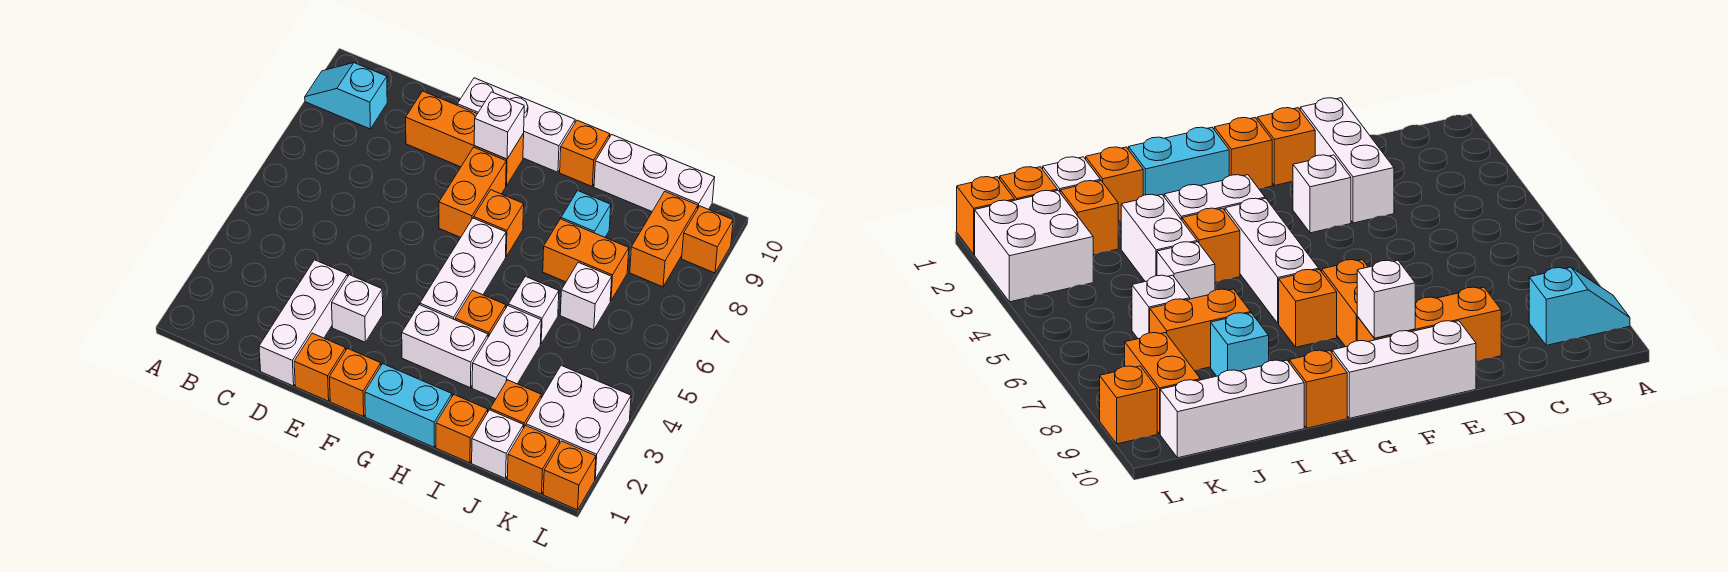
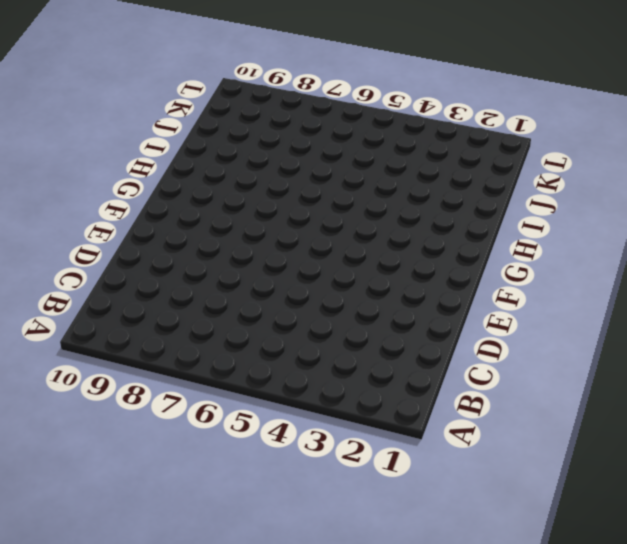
none -> cyan slope A9:B9 level 1 top B
none -> white brick D1:D3 level 1
none -> orange brick D9:F9 level 1

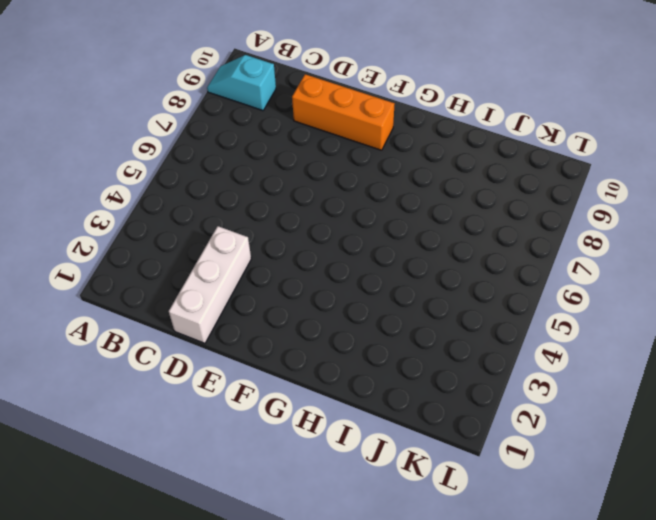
none -> orange brick E1 level 1
none -> white brick E3 level 1
none -> white brick E10:G10 level 1

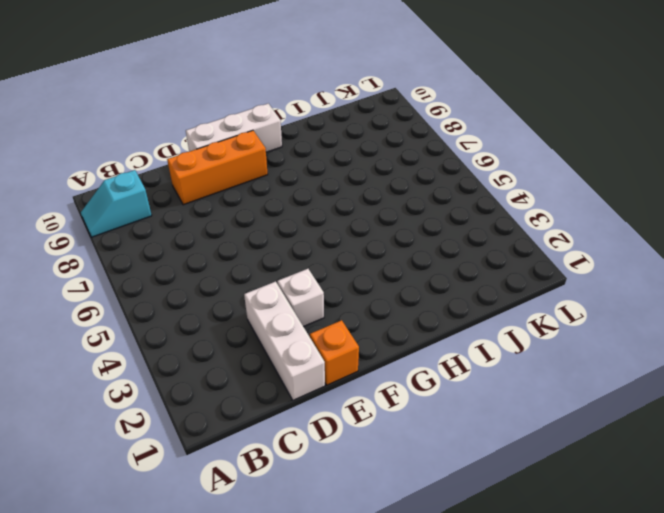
none -> orange brick F1 level 1
none -> orange brick F7:F8 level 1
none -> cyan brick G1:H1 level 1

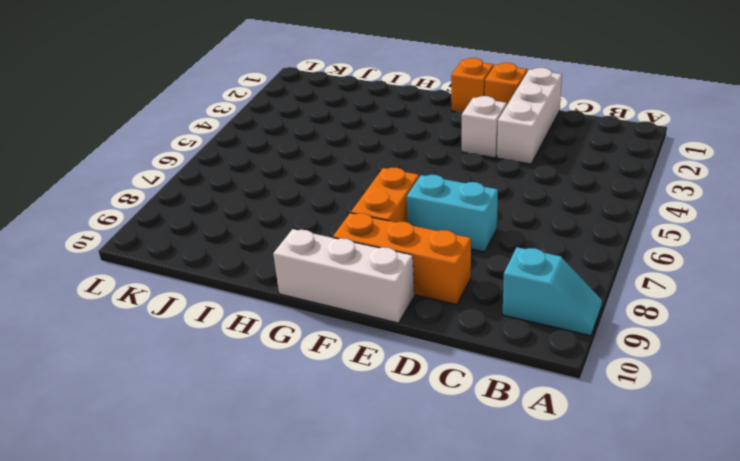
cyan brick D7:E7 level 1 -> cyan brick G1:H1 level 1
none -> white brick G3:H3 level 1
none -> white brick G4:G6 level 1
none -> orange brick G7 level 1

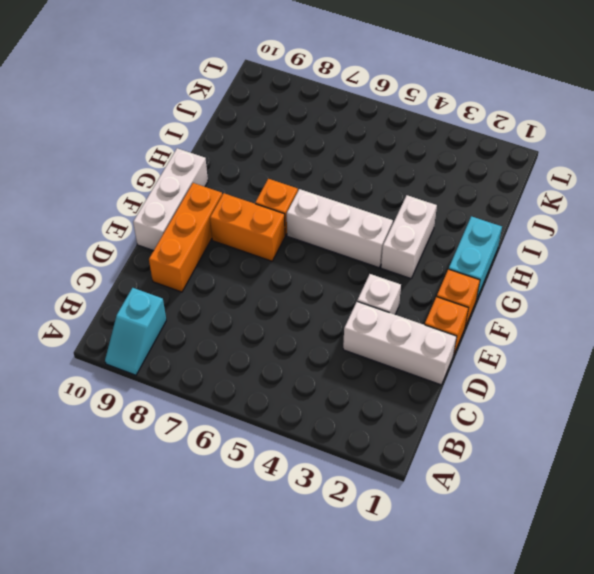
none -> orange brick H4 level 1
none -> orange brick H10 level 1
none -> orange brick I1 level 1

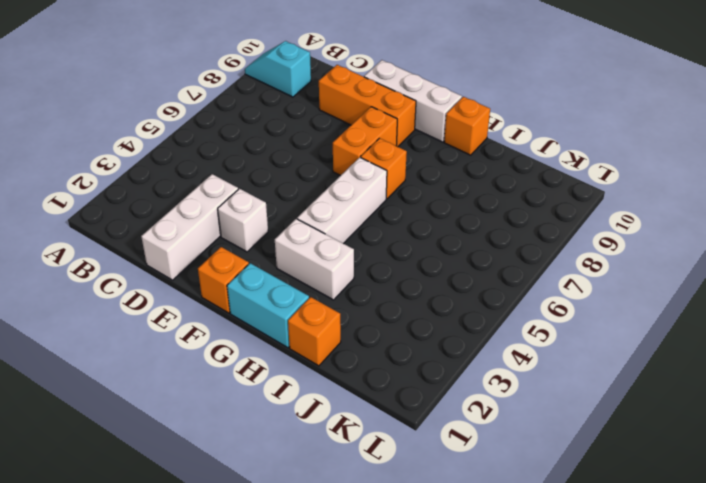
none -> orange brick E1 level 1
none -> orange brick H4 level 1
none -> white brick I3:I4 level 1

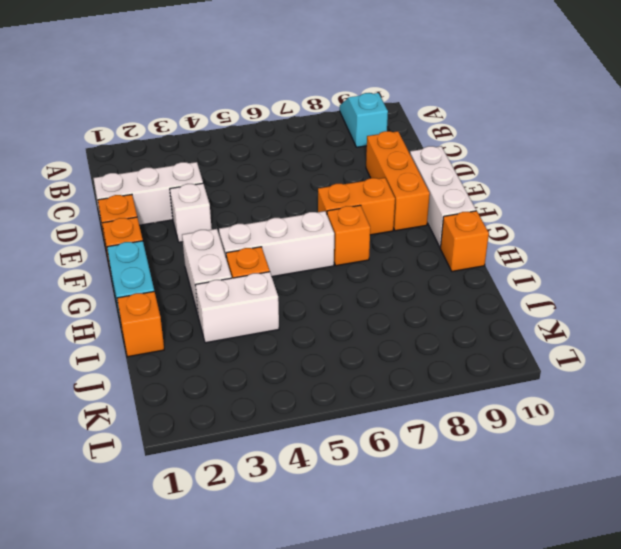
none -> white brick I5 level 1
none -> orange brick I7:J7 level 1
none -> cyan brick I8 level 1

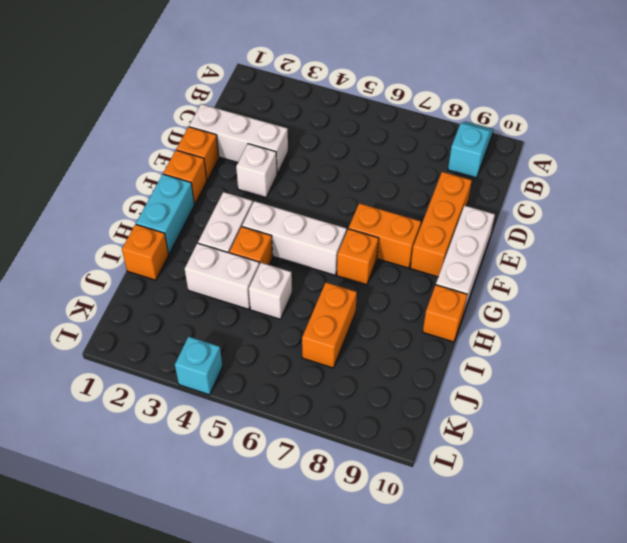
cyan brick L4 level 1 -> cyan brick I8 level 1
none -> white brick I10:K10 level 1
none -> white brick J1 level 1
none -> orange brick J2 level 1

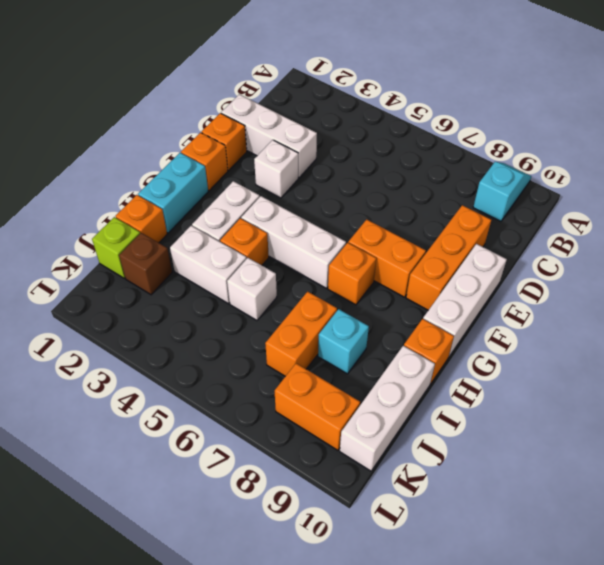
lime brick J1 level 1 -> white brick J1 level 1
brown brick J2 level 1 -> orange brick J2 level 1
none -> white brick J6 level 1
none -> orange brick K1 level 1
none -> white brick K2:L3 level 1

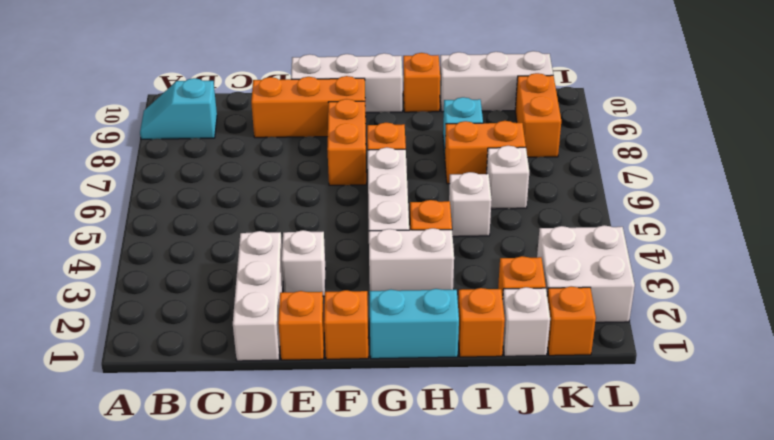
none -> white brick I3:I4 level 1
none -> orange brick L1 level 1
none -> orange brick L9 level 1

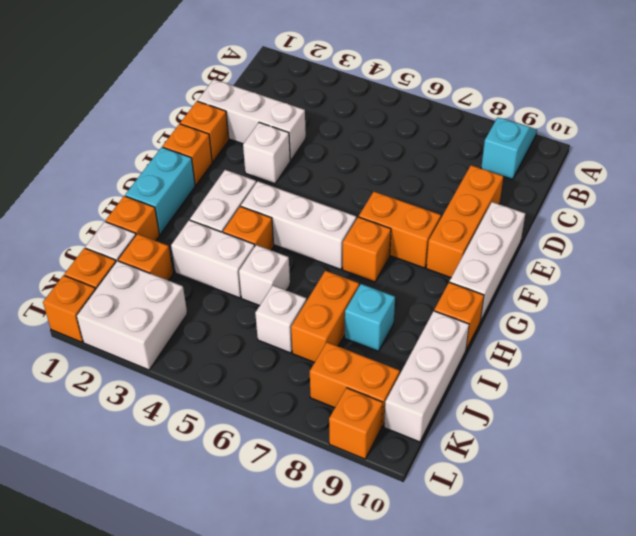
none -> white brick F9 level 2

